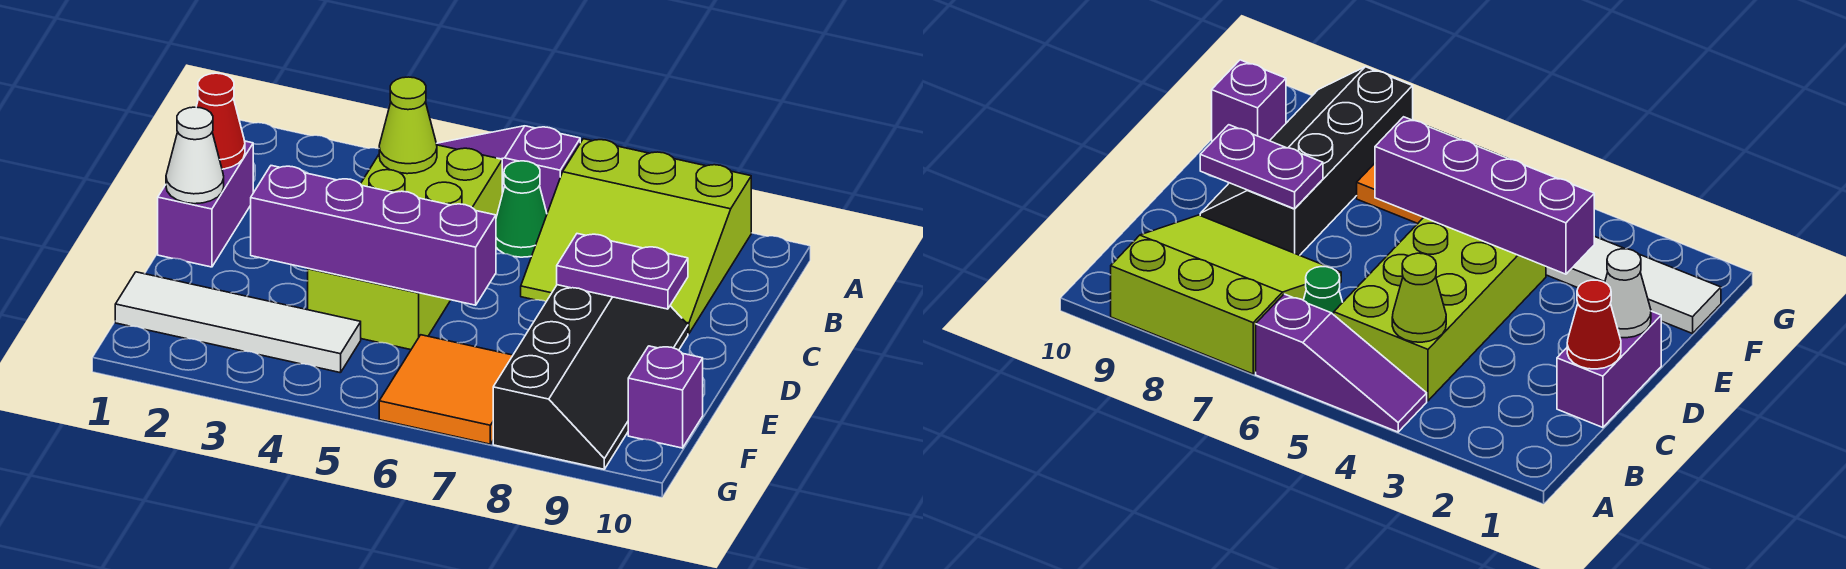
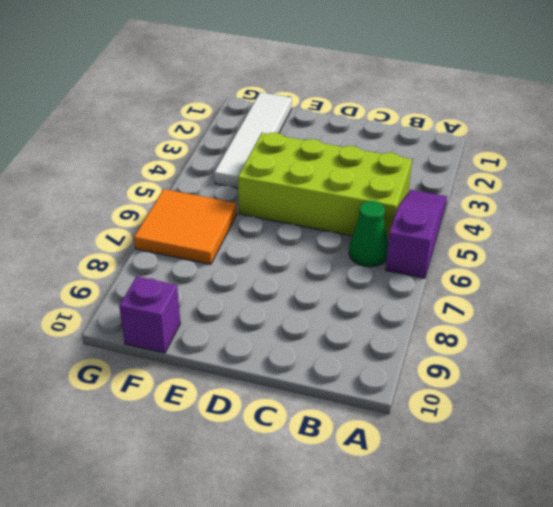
none -> lime slope A7:C9 level 1 top A
none -> purple brick C1:D1 level 1
none -> black slope D8:G9 level 1 top 8

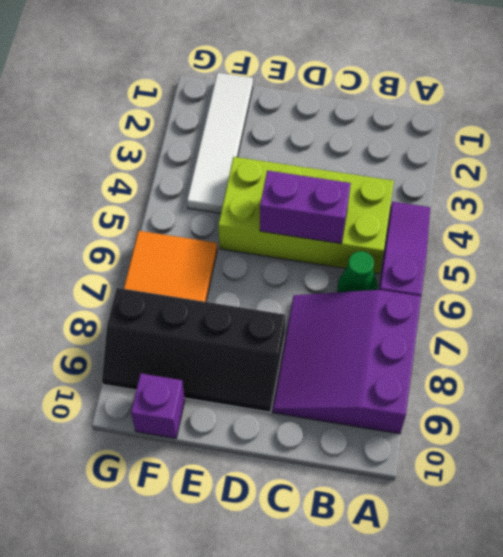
purple slope A7:C9 level 1 top A -> lime slope A7:C9 level 1 top A
purple brick C5:D5 level 2 -> purple brick C1:D1 level 1
none -> lime cone B4 level 2
none -> red cone C1 level 2
none -> white cone D1 level 2

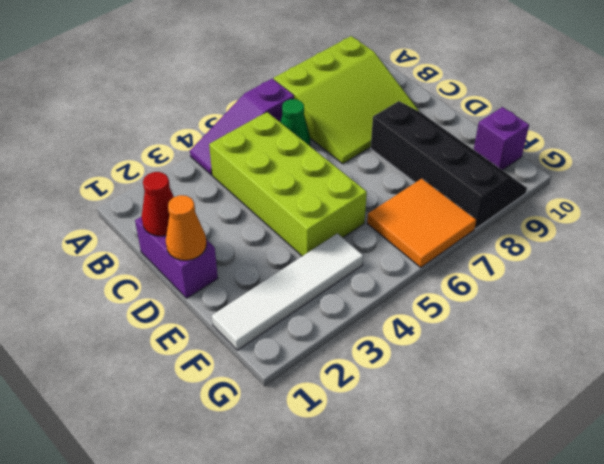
orange cone D1 level 2 -> white cone D1 level 2
none -> lime cone B4 level 2
none -> purple plate D8:D9 level 2
none -> purple brick E3:E6 level 2

